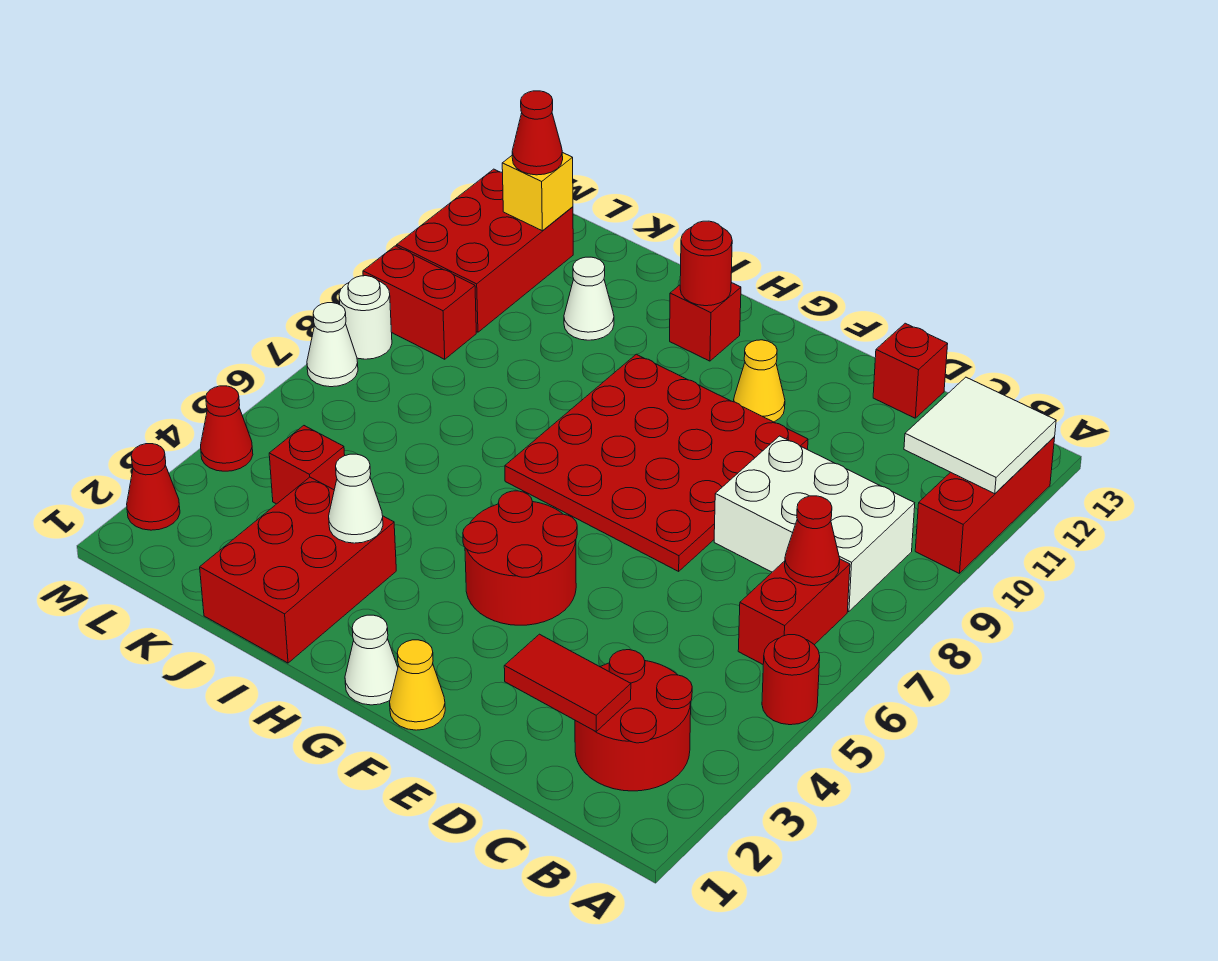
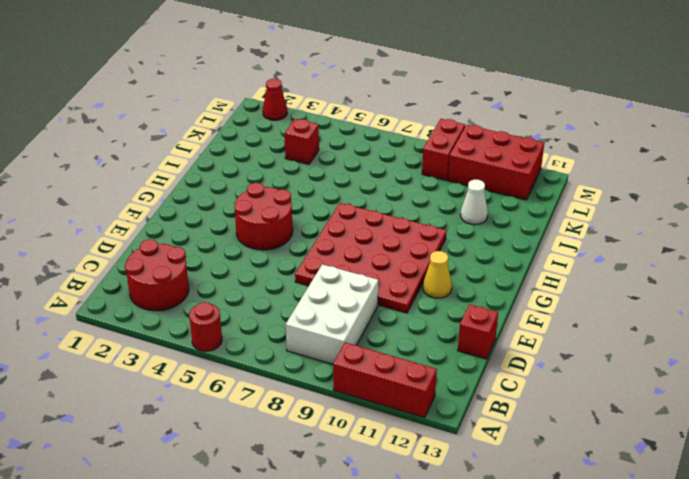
none -> red brick B6:B7 level 1
none -> yellow cone F1 level 1
none -> white cone G1 level 1

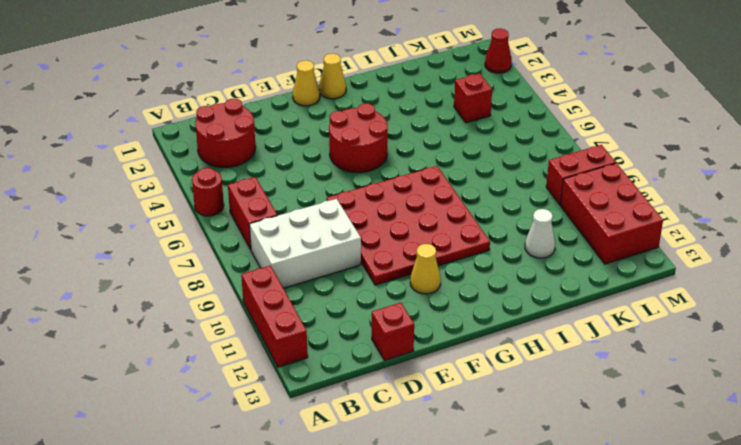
yellow cone G1 level 1 -> white cone G1 level 1
none -> red brick H12 level 1
none -> red brick I1:J3 level 1
none -> red cone M4 level 1

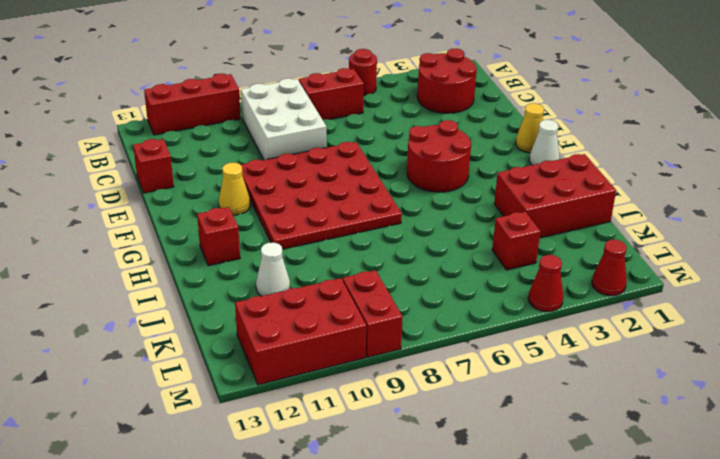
none -> white cone M7 level 1
none -> white round brick M8 level 1
none -> white tile A11:B12 level 2

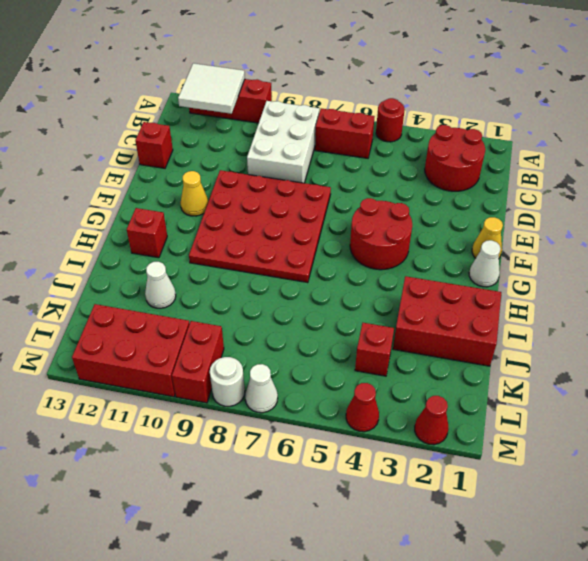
none -> red cone B7 level 2
none -> red tile C2:D2 level 2
none -> red round brick H12 level 2

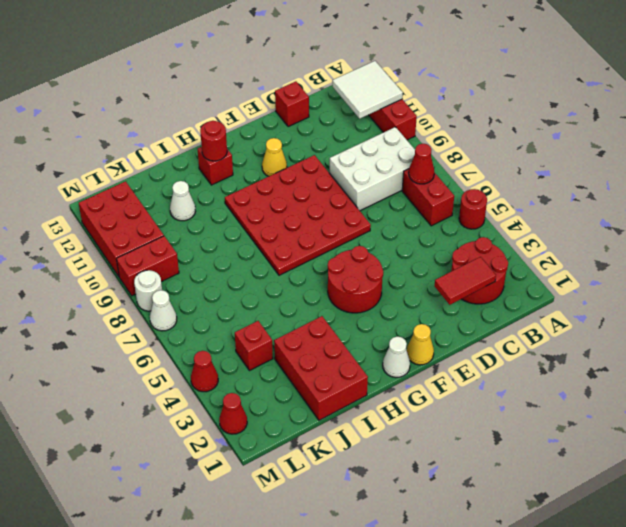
none -> white cone I3 level 2
none -> yellow brick L12 level 2
none -> red cone L12 level 3

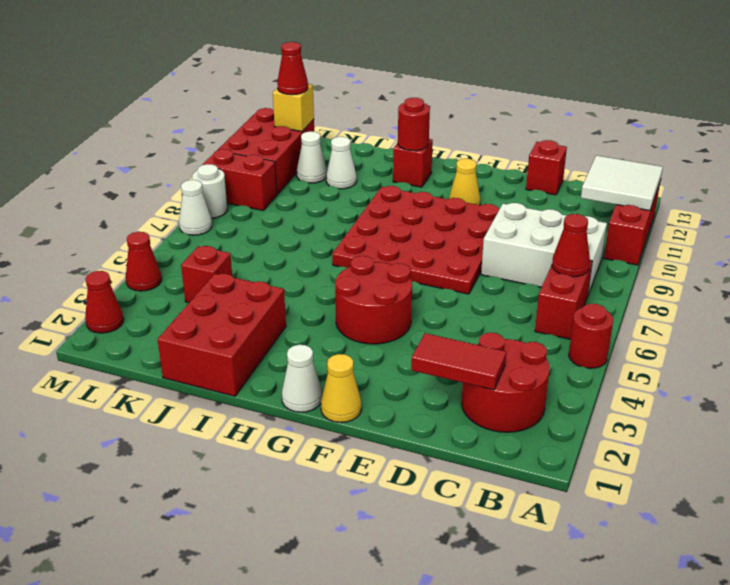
white cone K11 level 1 -> white cone I3 level 2

